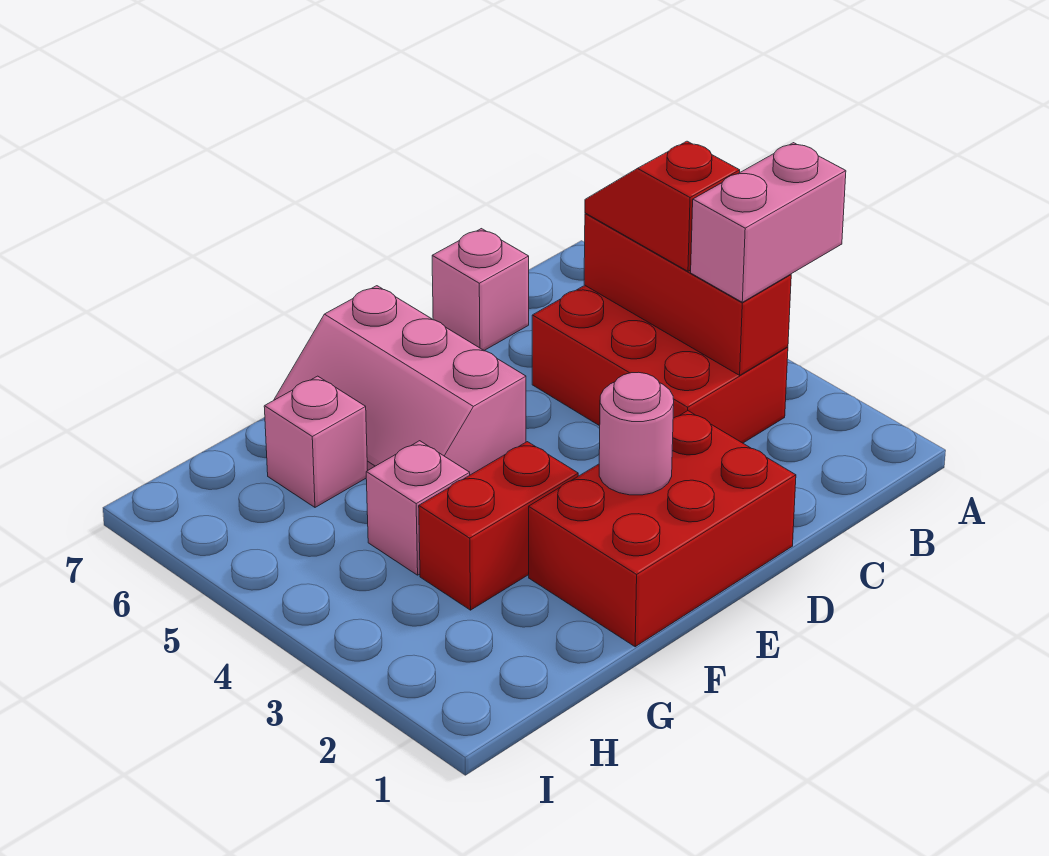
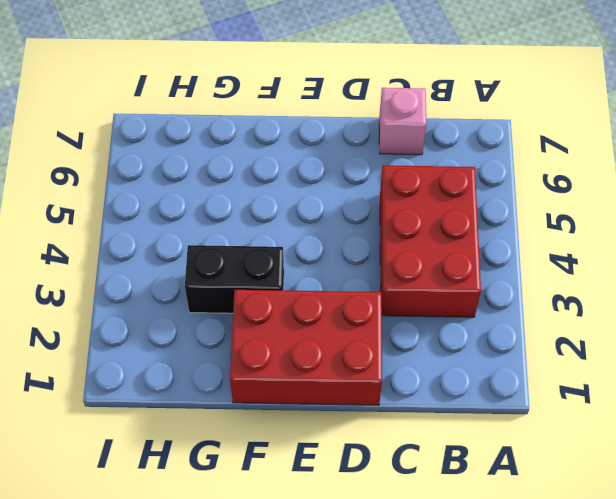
black brick F3:G3 level 1 -> red brick F3:G3 level 1
none -> pink slope E5:F7 level 1 top E
none -> pink brick G4 level 1

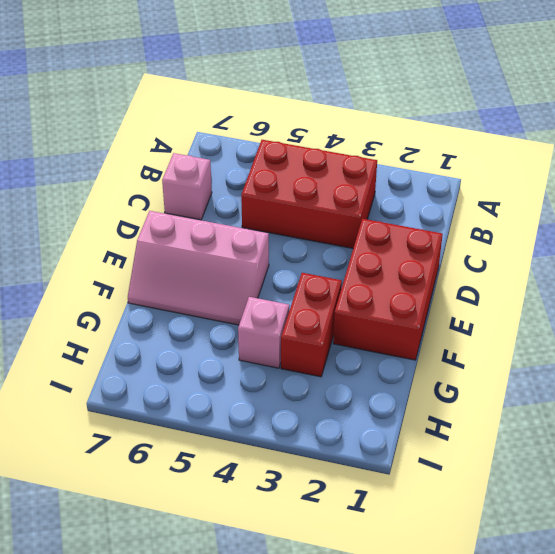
none -> pink brick G6 level 1
none -> red brick B3:B5 level 2

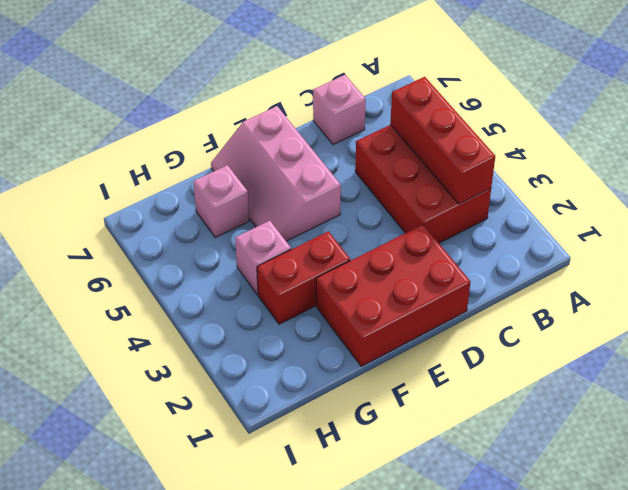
none -> pink round brick E2 level 2
none -> pink brick A3:B3 level 3

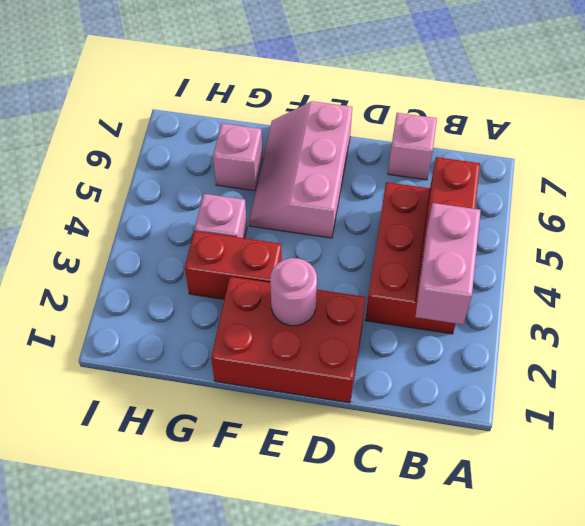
pink brick B2:B3 level 3 -> pink brick A3:B3 level 3
none -> red slope B4:B5 level 3 top 4

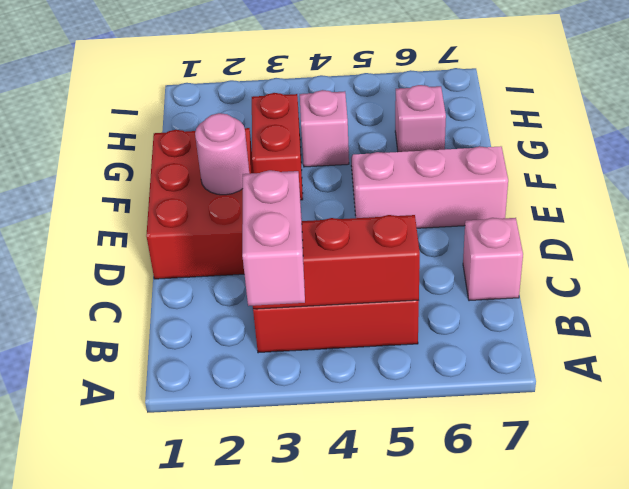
none -> red slope B4:B5 level 3 top 4

